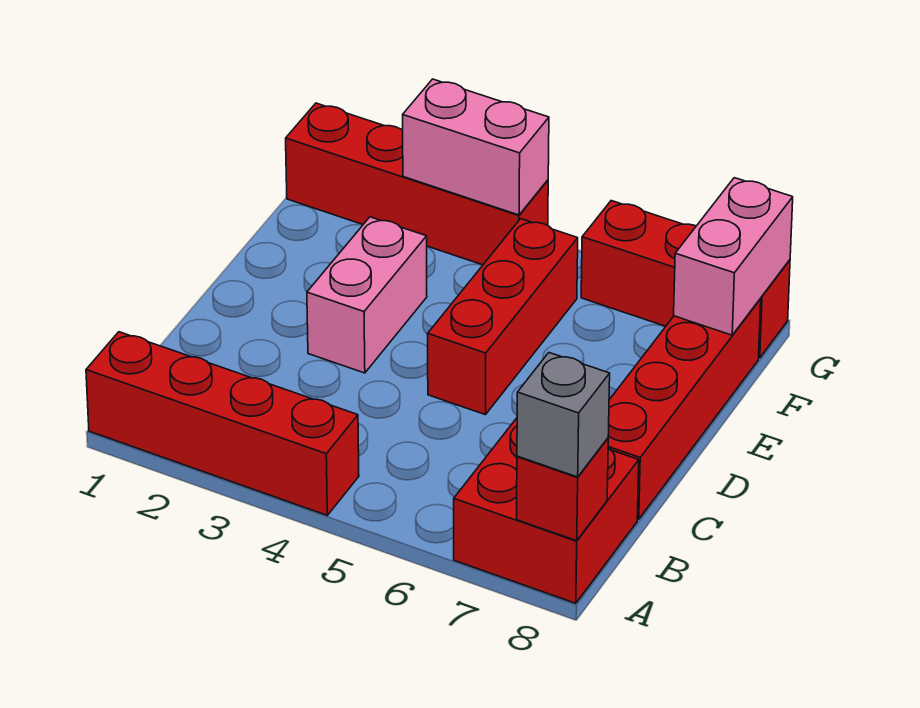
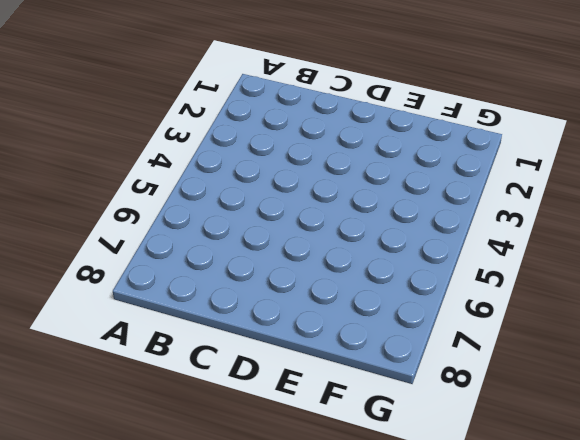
none -> red brick A1:A4 level 1
none -> red brick A7:B8 level 1

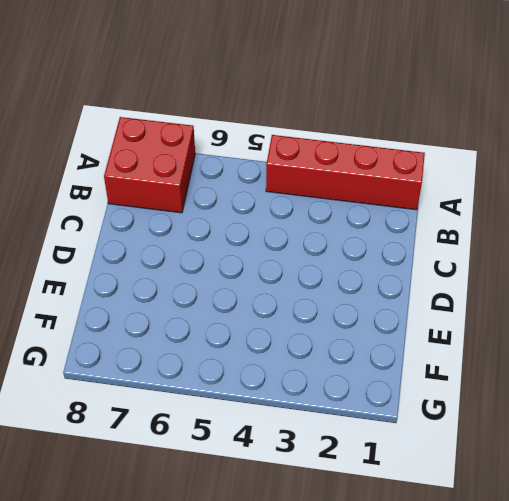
none -> red brick C8:F8 level 1
none -> pink brick D3:E3 level 1

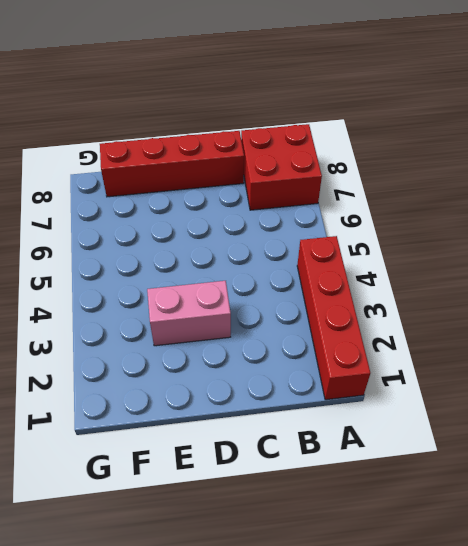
none -> red brick D5:F5 level 1
none -> red brick G1:G4 level 1

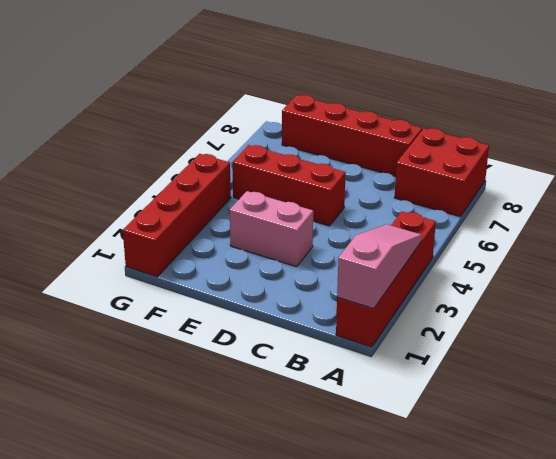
pink slope A1:A3 level 2 top 1 -> none
none -> red brick G6:G8 level 1
none -> red brick A8 level 2

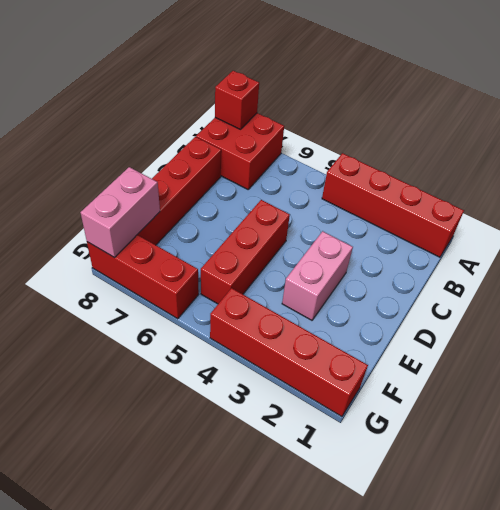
none -> pink brick G3:G4 level 2
none -> grey brick A8 level 3

